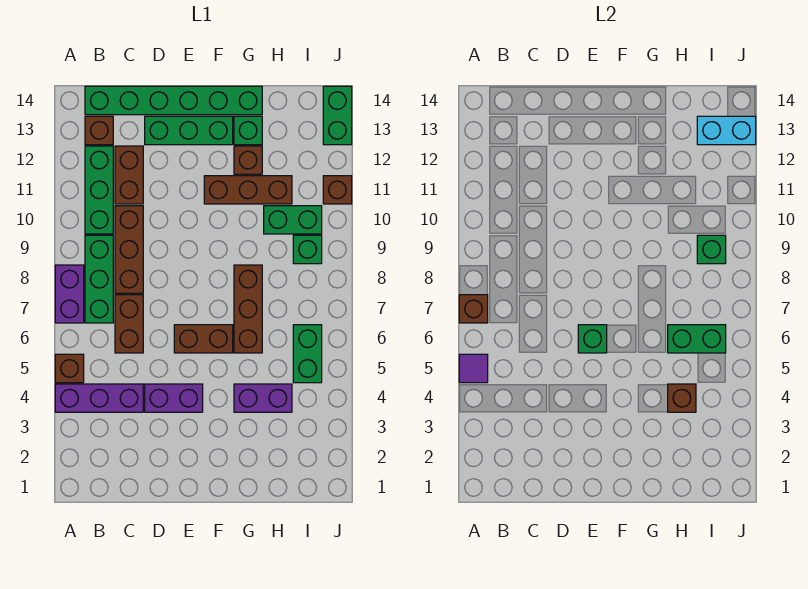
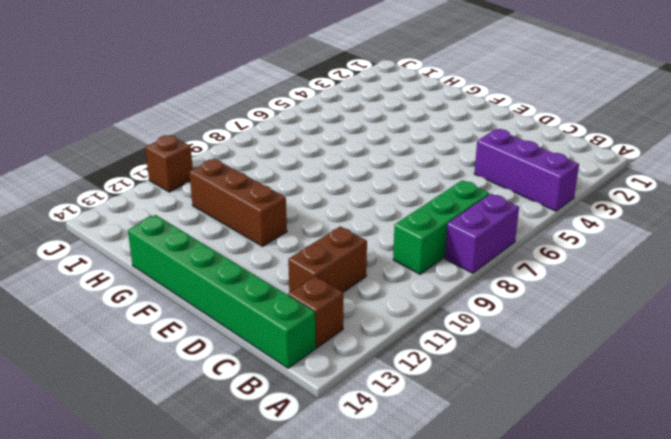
none -> brown brick A5 level 1
none -> green brick B10:B12 level 1
none -> brown brick C6:C7 level 1
none -> brown brick C8:C10 level 1

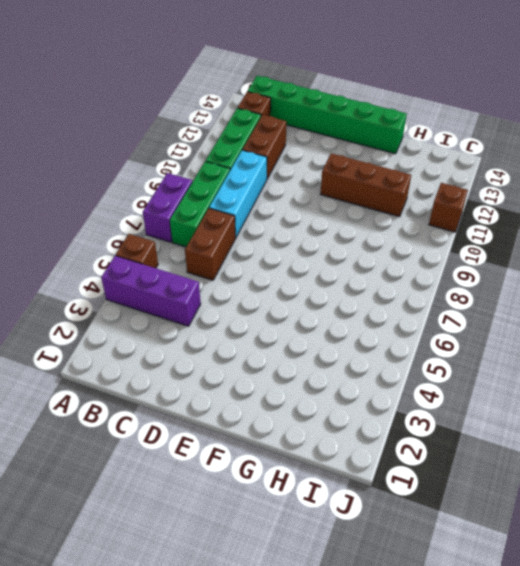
cyan brick C8:C10 level 1 -> brown brick C8:C10 level 1
none -> purple brick D4:E4 level 1
none -> green brick D13:F13 level 1
none -> brown brick E6:F6 level 1
none -> purple brick G4:H4 level 1

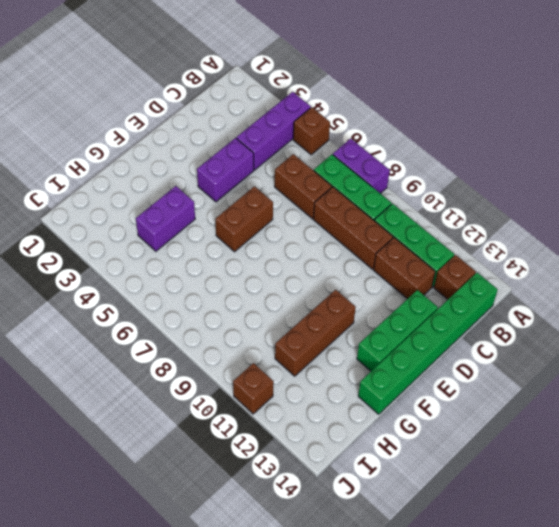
none -> brown brick G6:G8 level 1
none -> brown brick G12 level 1
none -> green brick G13 level 1
none -> green brick H10:I10 level 1

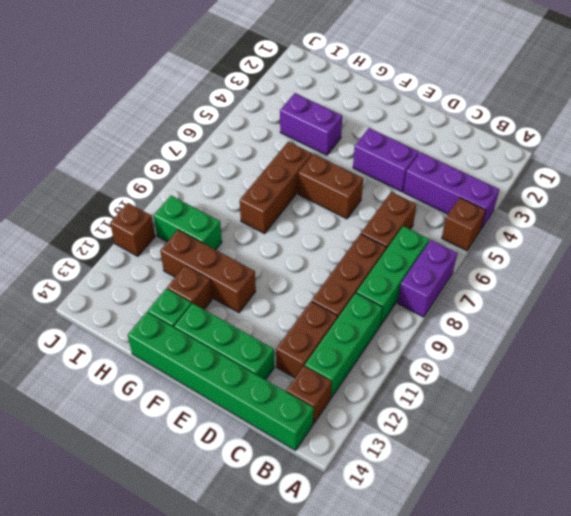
none -> green brick I5:I6 level 1
none -> green brick I9 level 1
none -> green brick J13:J14 level 1
none -> purple tile A5 level 2

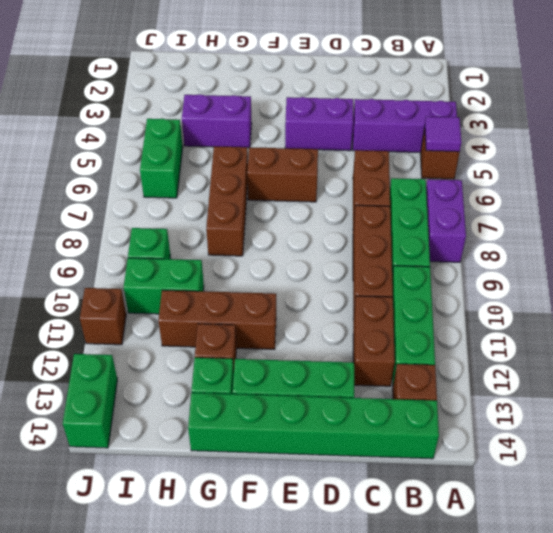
none -> brown brick A7 level 2
none -> green brick E6 level 2
none -> brown brick H4 level 2
none -> green brick H6:I6 level 2

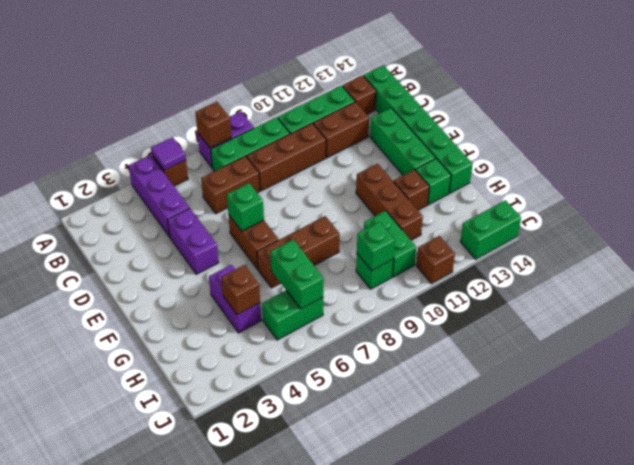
none -> cyan brick I13:J13 level 2

